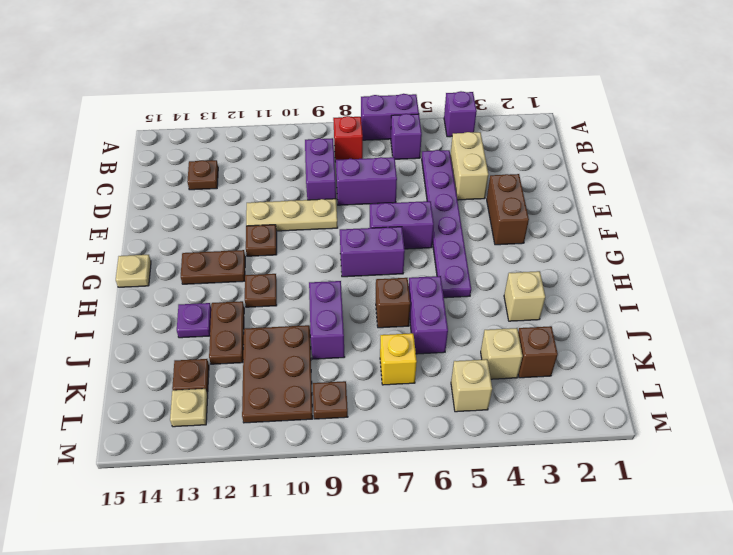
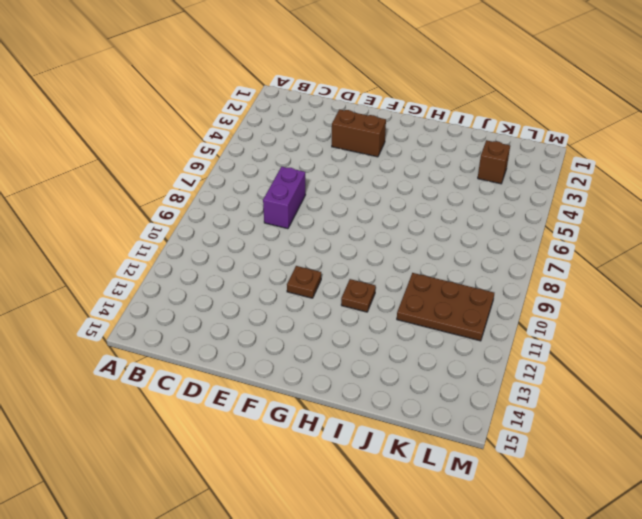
none -> purple brick A4 level 1
none -> purple brick A6:A7 level 1
none -> purple brick B6 level 1
none -> red brick B8 level 1

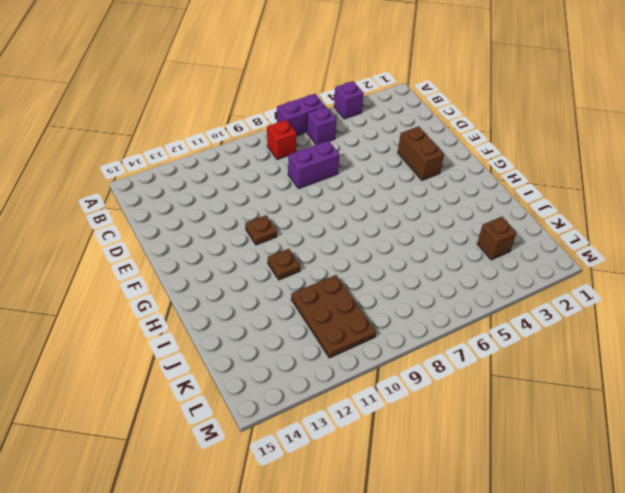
none -> tan brick C4:D4 level 1
none -> purple plate C5:H5 level 1
none -> purple brick C9:D9 level 1
none -> brown plate C13 level 1

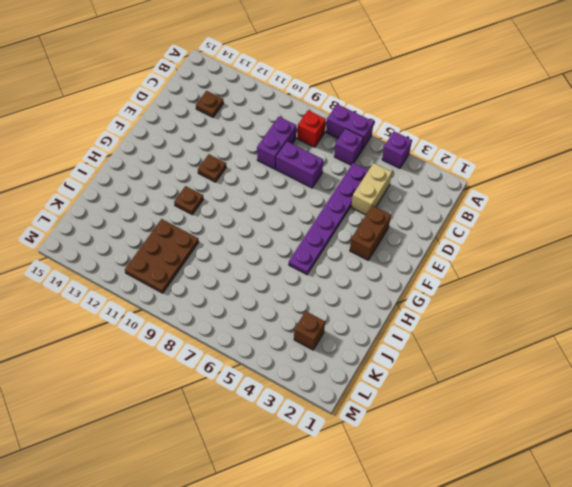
none -> tan plate E9:E11 level 1
none -> purple brick F6:F7 level 1
none -> purple brick G7:G8 level 1
none -> brown plate G12:G13 level 1

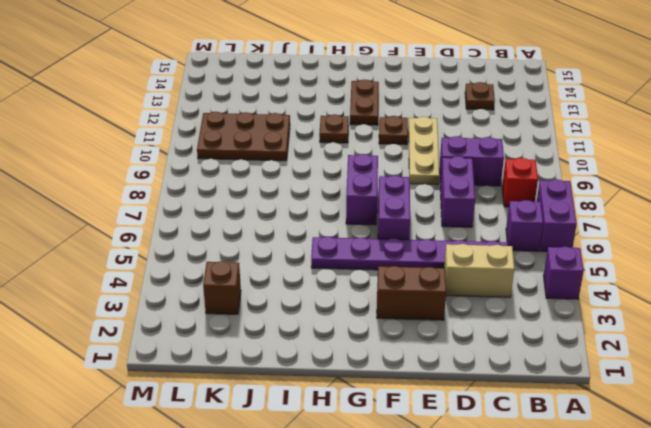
none -> tan plate G15 level 1
none -> tan brick I3 level 1
none -> purple brick I6:J6 level 1
none -> brown brick I7 level 1

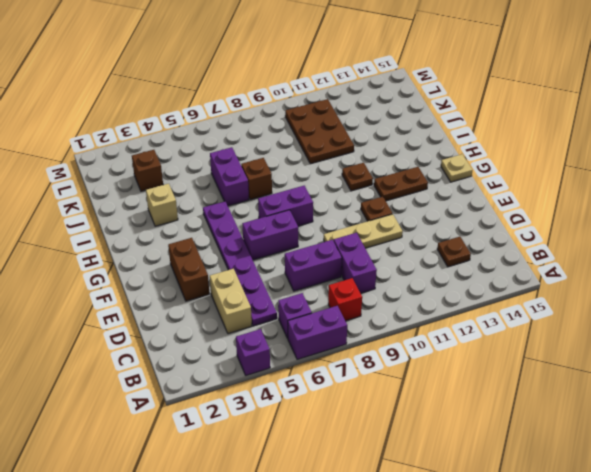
none -> purple brick I9:J9 level 1
none -> brown plate I12:J12 level 1
none -> purple plate I13 level 1
none -> tan brick K4 level 1

